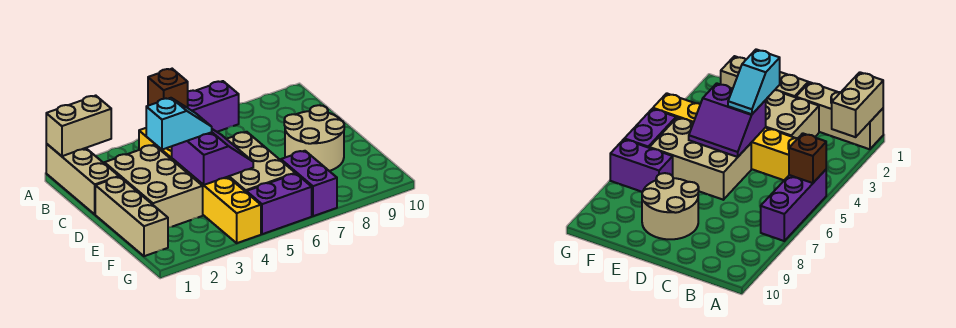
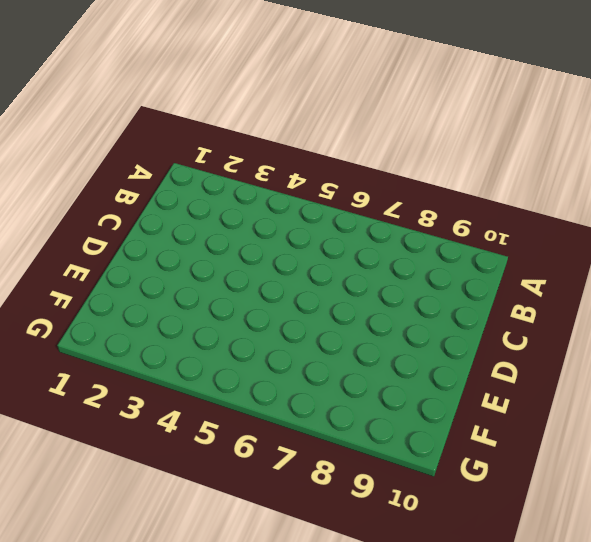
none -> tan brick A1:C1 level 1
none -> purple brick A5:A7 level 1
none -> yellow brick B4:G4 level 1

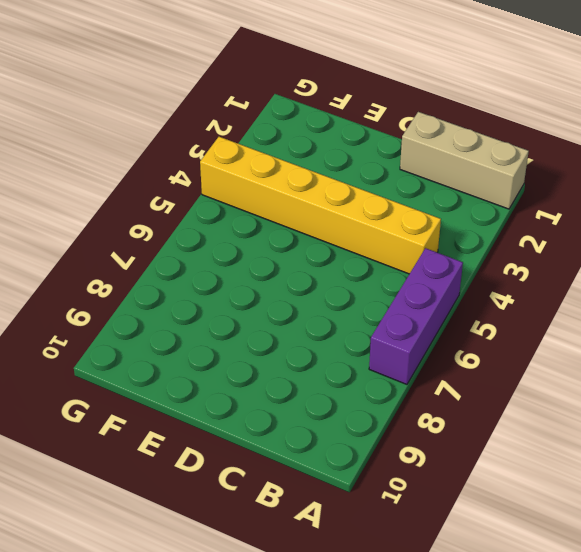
none -> tan brick C2:E3 level 1
none -> tan brick D1:F1 level 1
none -> tan brick D5:F6 level 1

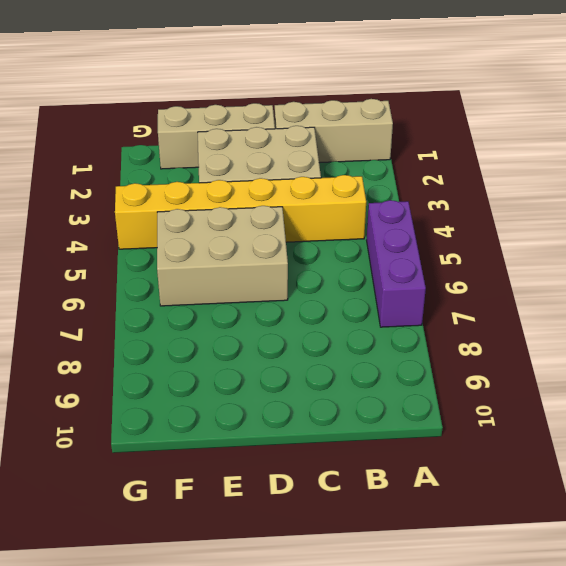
none -> tan round brick D8:E9 level 1
none -> purple brick F7:G7 level 1
none -> purple brick G5:G6 level 1

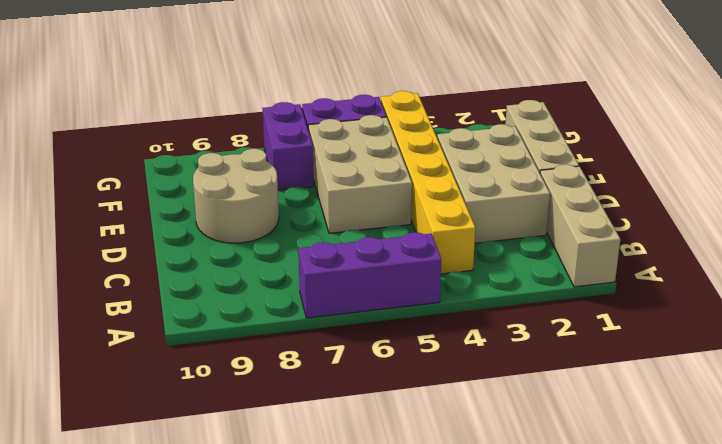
none -> tan brick A1:A2 level 2
none -> brown brick A5 level 2
none -> purple slope D4:E5 level 2 top 4

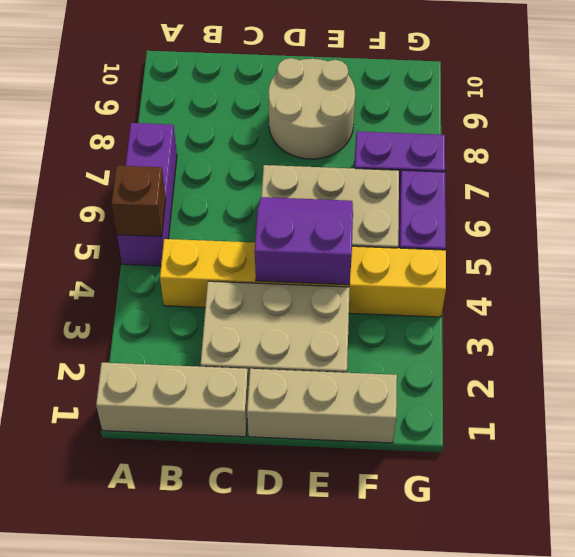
none -> tan brick A1:A2 level 2
none -> cyan slope D3:D4 level 3 top 3

